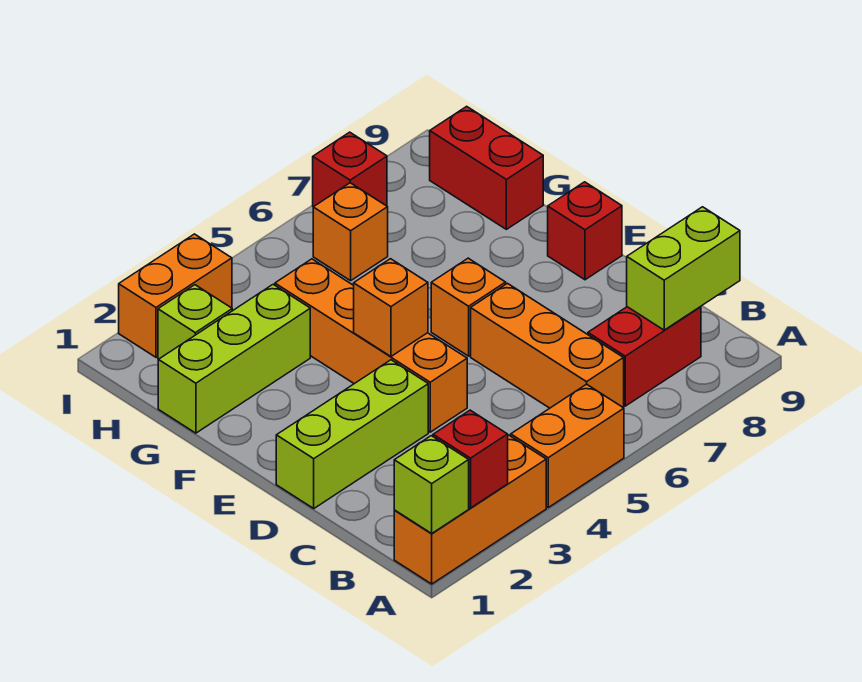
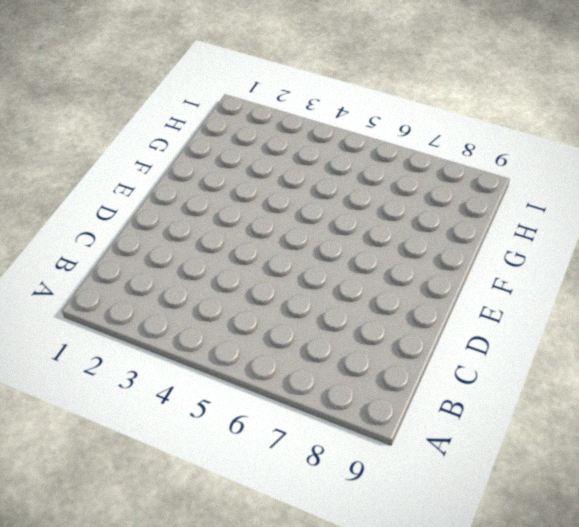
none -> orange brick A1:A3 level 1
none -> orange brick A4:A5 level 1
none -> orange brick B6:D6 level 1

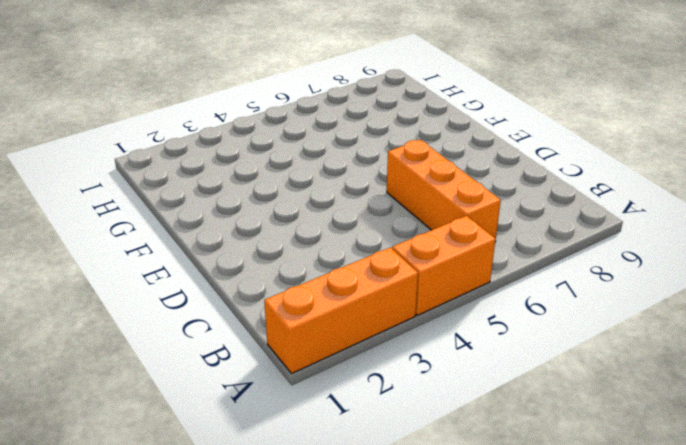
none -> red brick B7:B8 level 1
none -> lime brick D1:D3 level 1
none -> orange brick D4:G4 level 1

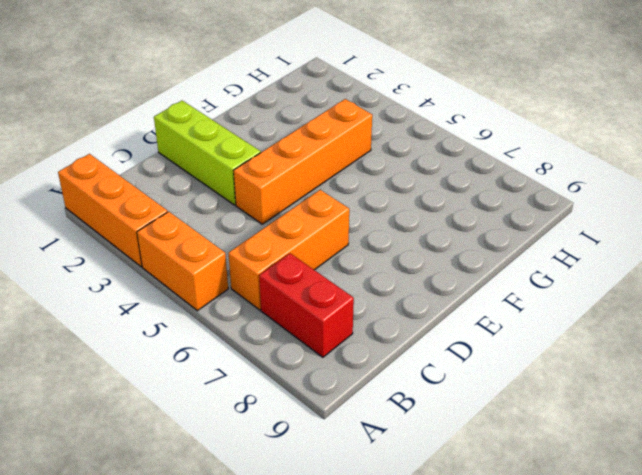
none -> orange brick E6 level 1
none -> red brick E9 level 1
none -> lime brick G1:G3 level 1

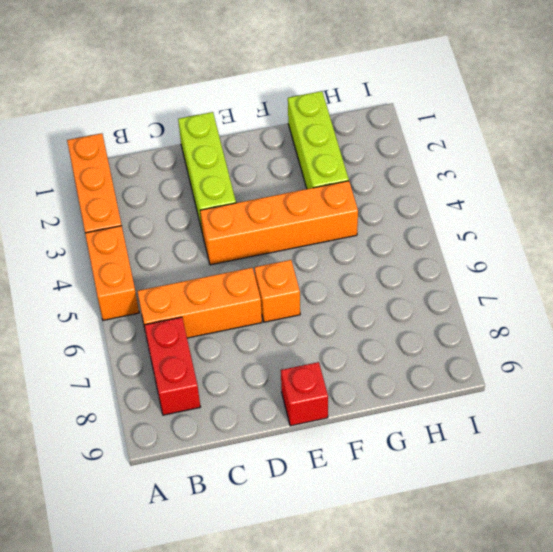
none -> red brick G9:H9 level 1
none -> lime brick H2 level 1
none -> orange brick H6 level 1

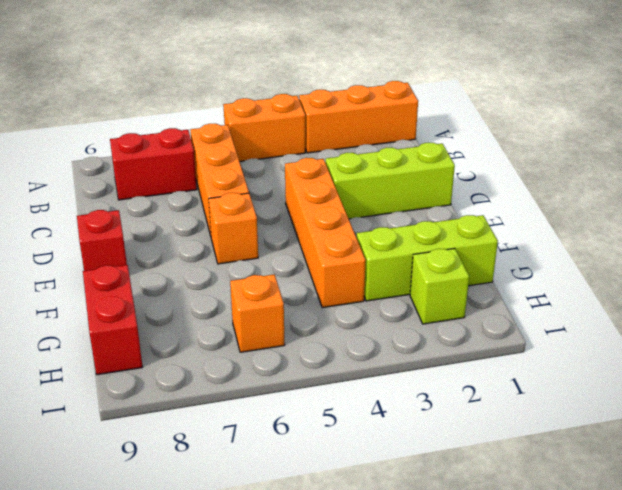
none -> orange brick I2:I3 level 1
none -> red brick I7 level 1
none -> lime brick A1 level 2

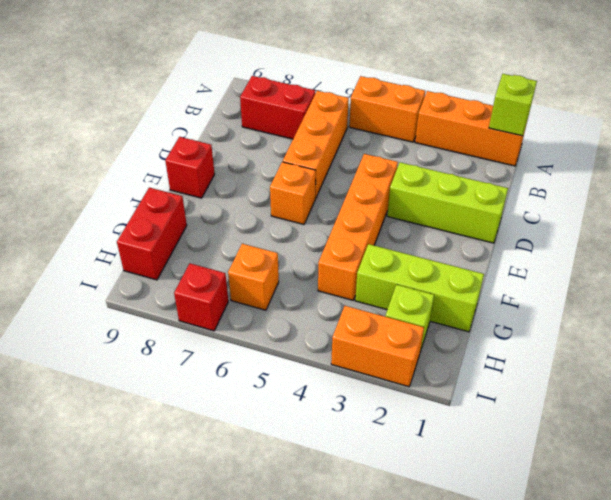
none -> red brick A2 level 2
none -> lime brick B8:B9 level 2
none -> orange brick E4 level 2

